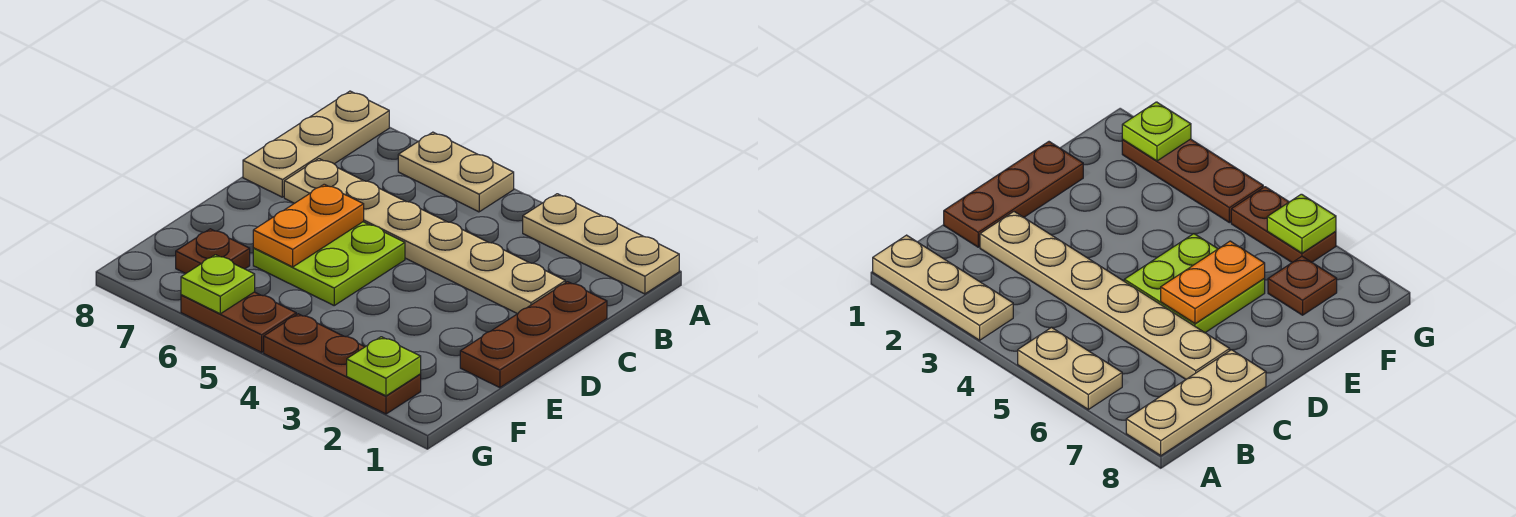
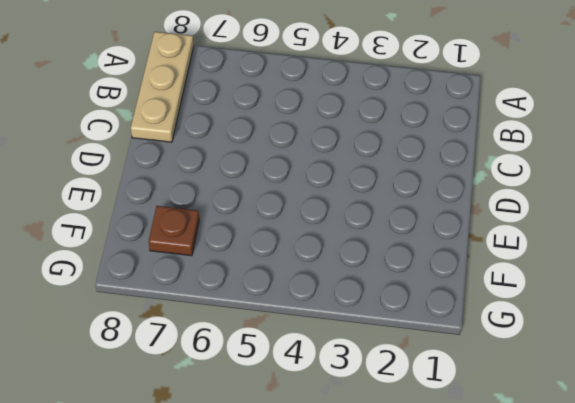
none -> tan plate A1:A3 level 1
none -> tan plate A5:A6 level 1
none -> brown plate C1:E1 level 1

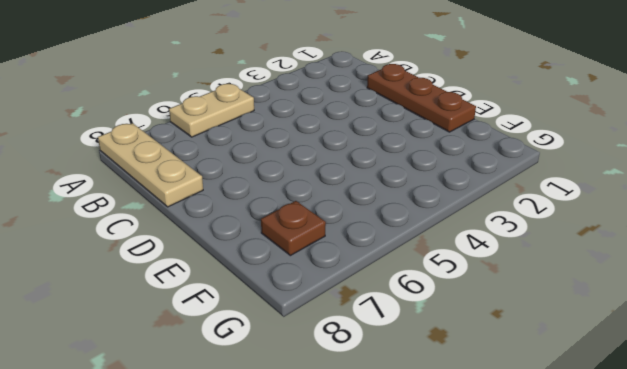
none -> tan plate A1:A3 level 1
none -> tan plate C2:C7 level 1
none -> lime plate D5:E6 level 1

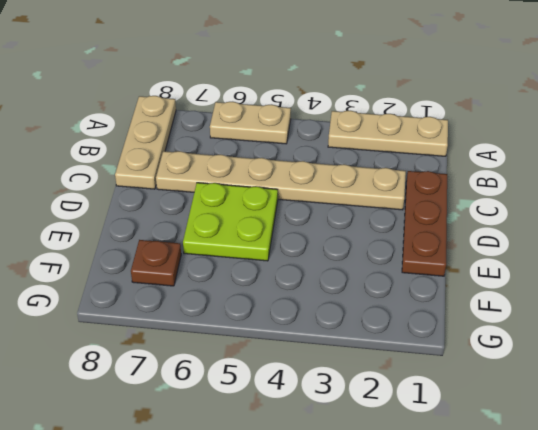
none -> brown plate G2:G4 level 1
none -> brown plate G5:G6 level 1
none -> orange plate D6:E6 level 2

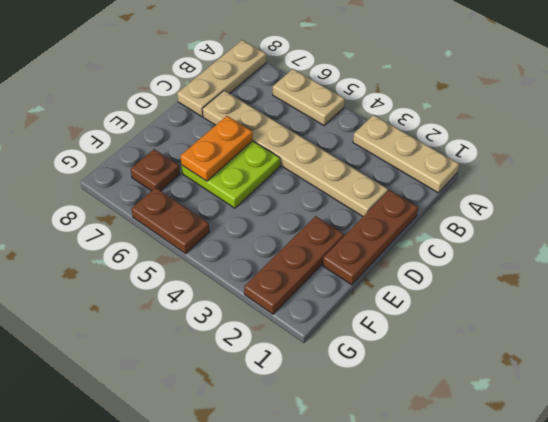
brown plate E2:G2 level 1 -> brown plate G2:G4 level 1
none -> lime plate G2 level 2
none -> lime plate G6 level 2

